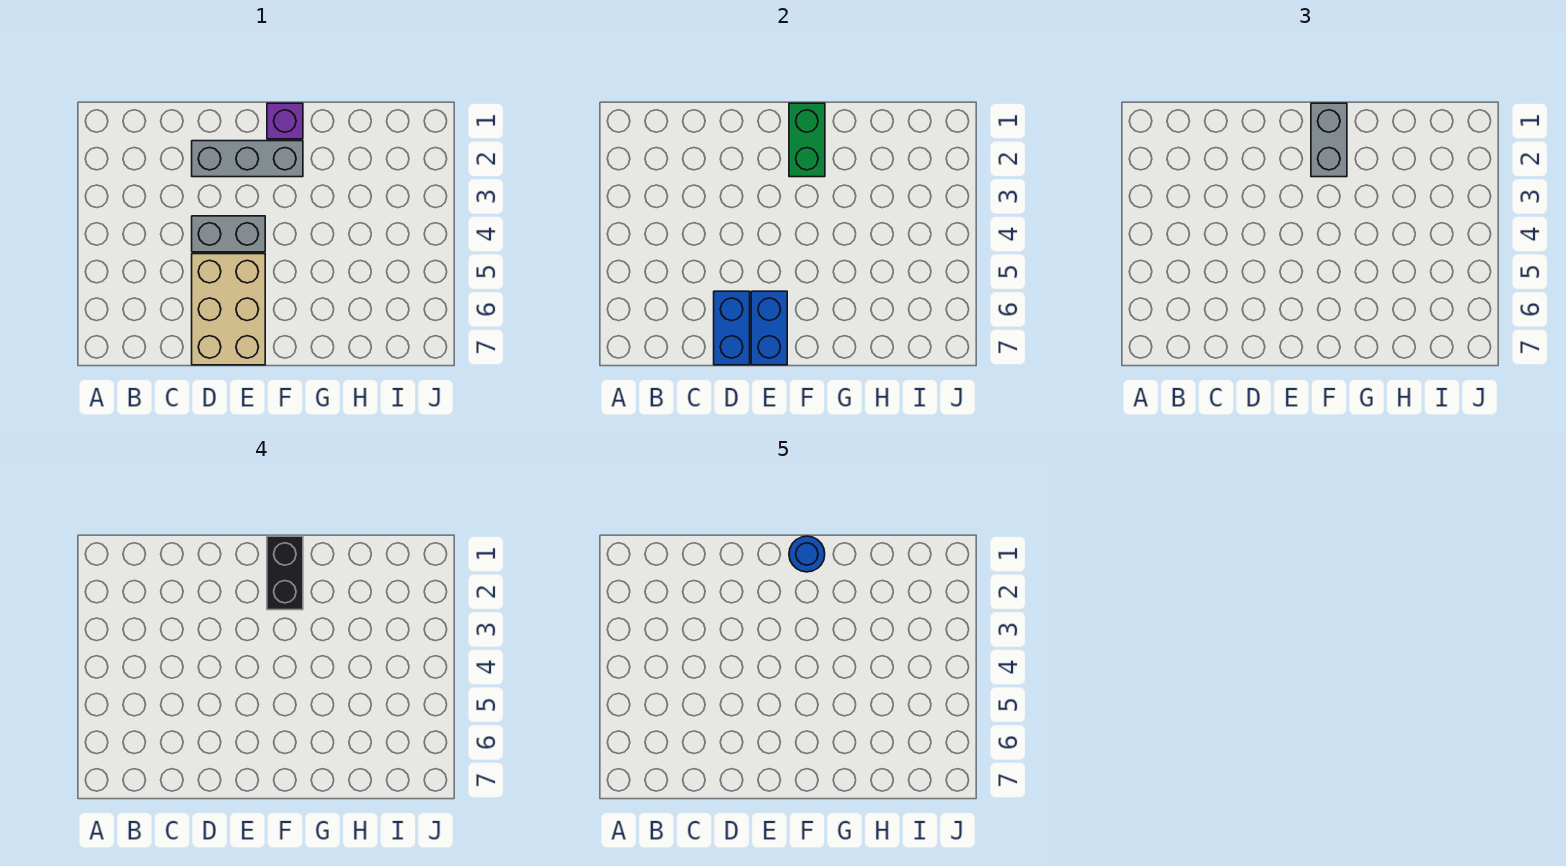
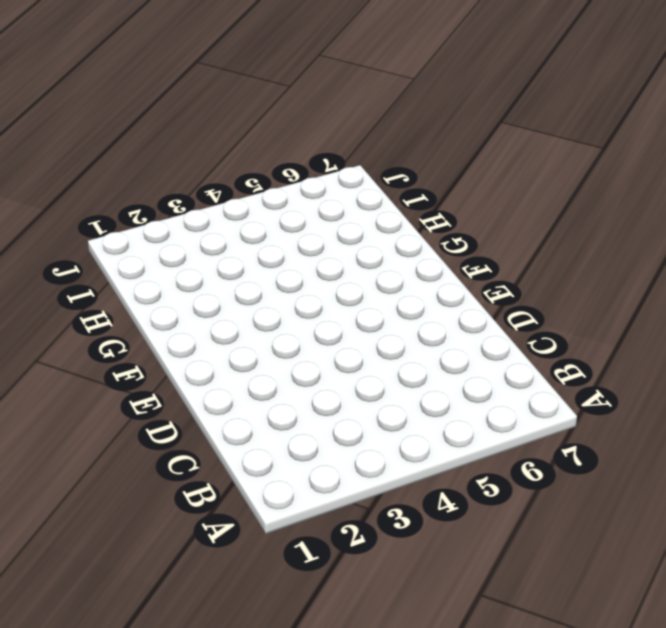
none -> grey brick D2:F2 level 1
none -> grey brick D4:E4 level 1

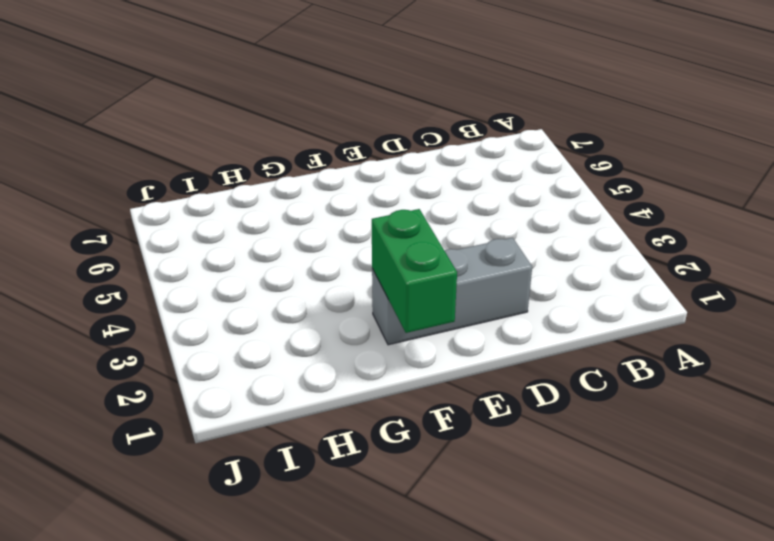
none -> grey brick D4:E4 level 1
none -> tan brick D5:E7 level 1

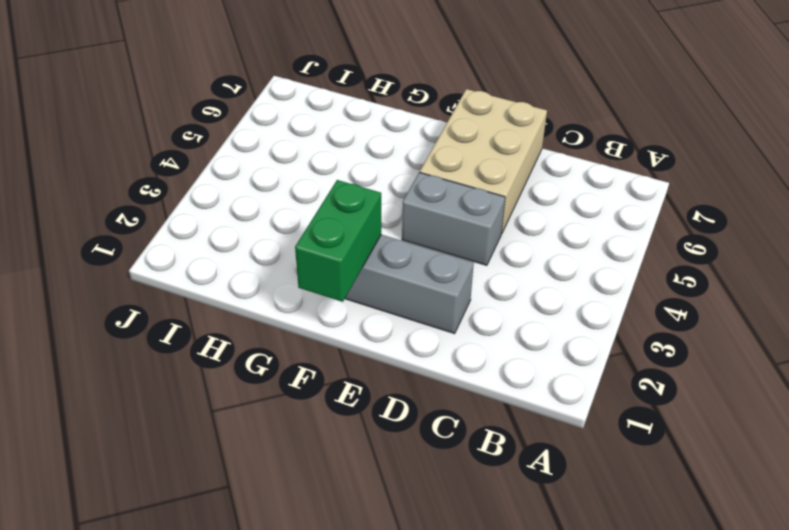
none -> purple brick F1 level 1
none -> blue brick D6:D7 level 2

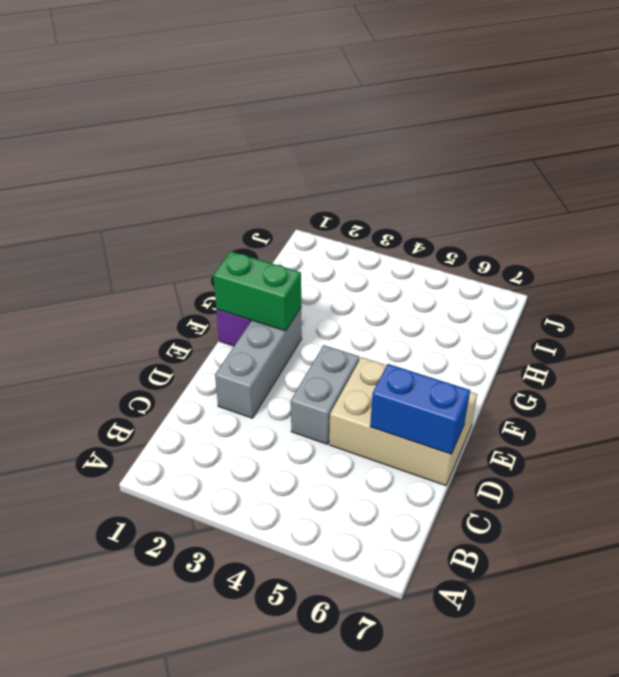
none -> blue brick E6:E7 level 2
none -> grey brick F1:F2 level 3

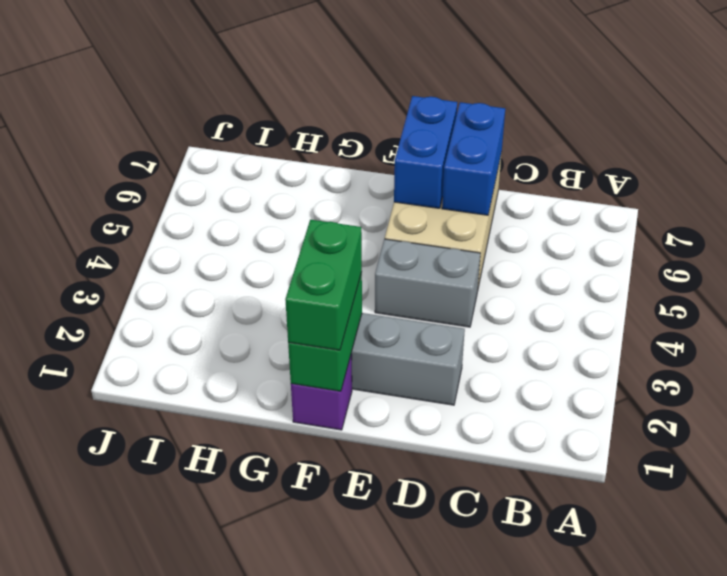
green brick F1:F2 level 3 -> grey brick F1:F2 level 3
none -> black brick F1:F2 level 4
none -> blue round brick F1 level 5

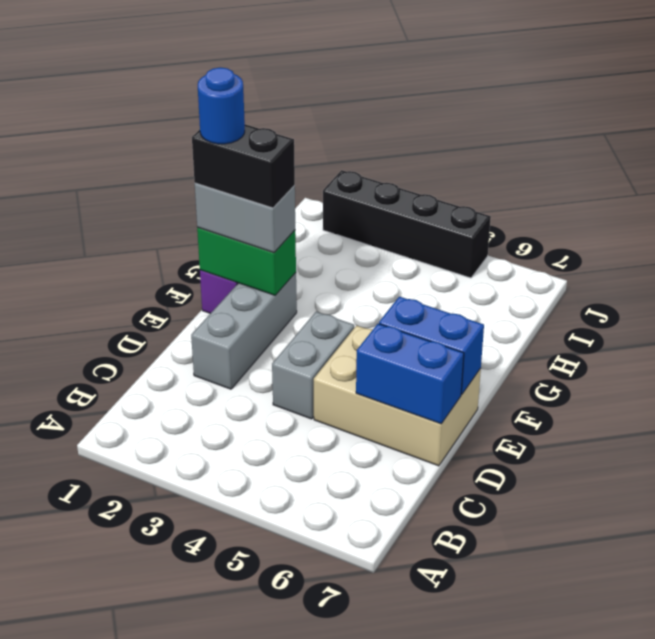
black brick J2:J5 level 1 -> none

